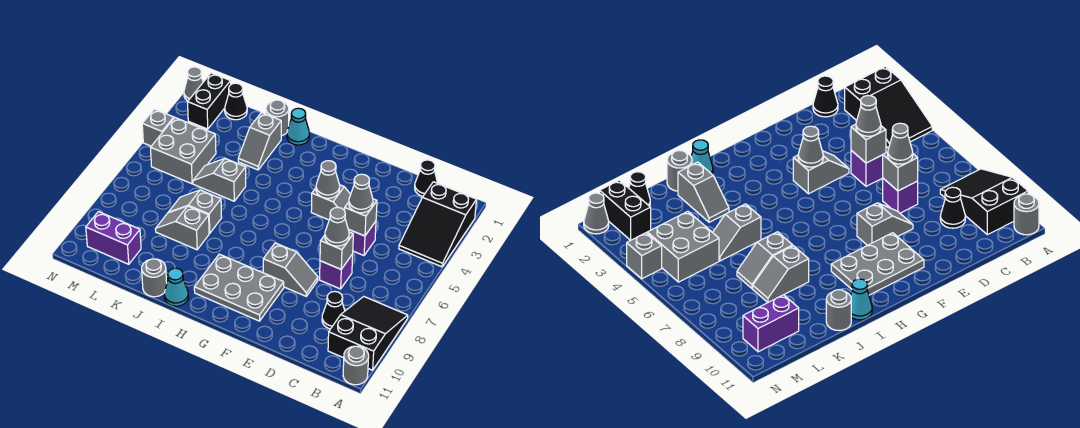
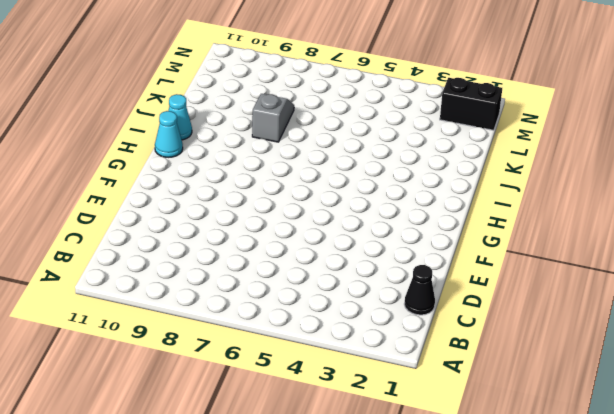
cyan cone H11 level 1 -> cyan cone I1 level 1
none -> black slope A2:B4 level 1 top 2
none -> black slope A8:B10 level 1 top 10
none -> grey round brick A11 level 1

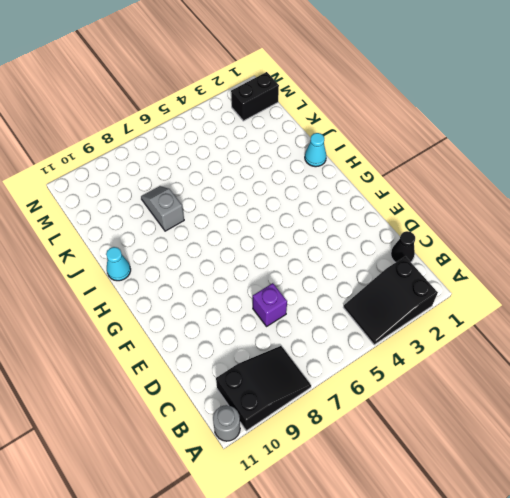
none -> black cone C9 level 1
none -> purple brick D5 level 1
none -> grey slope E4:F4 level 1 top F

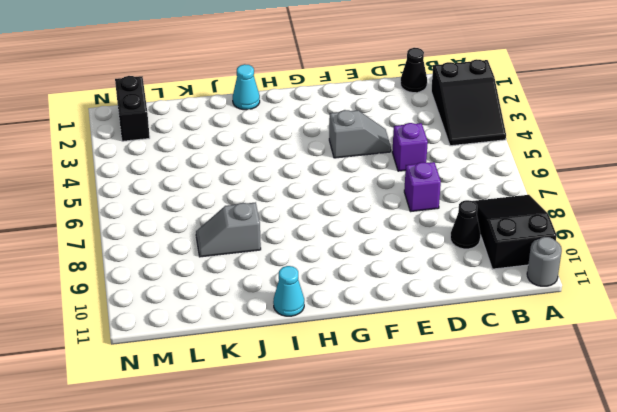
none -> grey slope E8:F8 level 1 top F
none -> grey plate F9:H10 level 1
none -> grey round brick J1 level 1

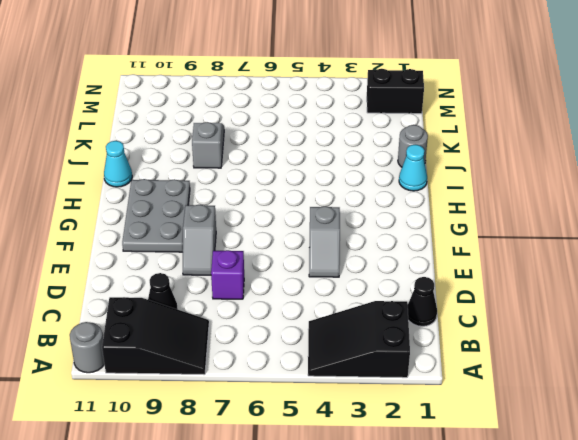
none -> purple brick D5 level 1
none -> grey slope J2:J3 level 1 top 2
none -> grey slope J5:K5 level 1 top J

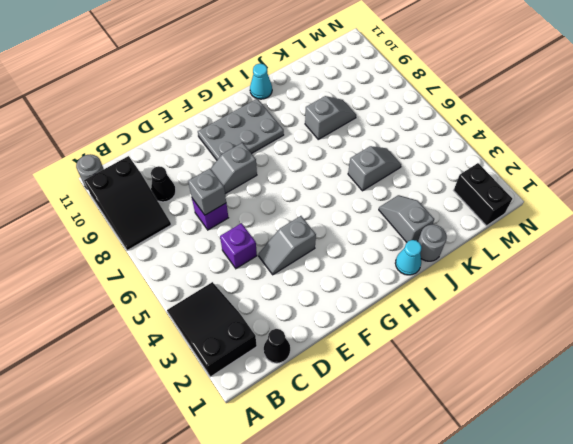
none -> grey slope J7:K7 level 1 top J
none -> grey round brick J11 level 1
none -> black cone L1 level 1

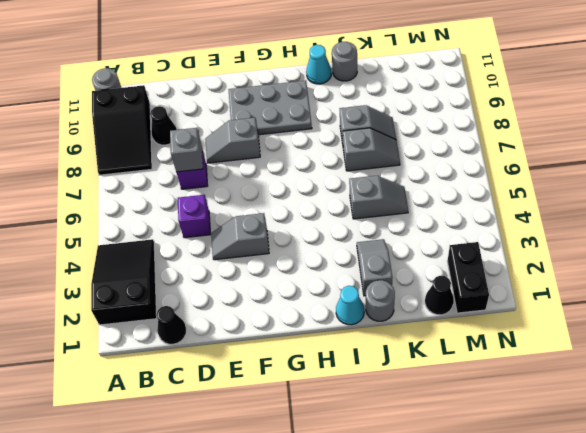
none -> grey brick L4:M5 level 1
none -> purple brick L10:M10 level 1
none -> grey cone N1 level 1

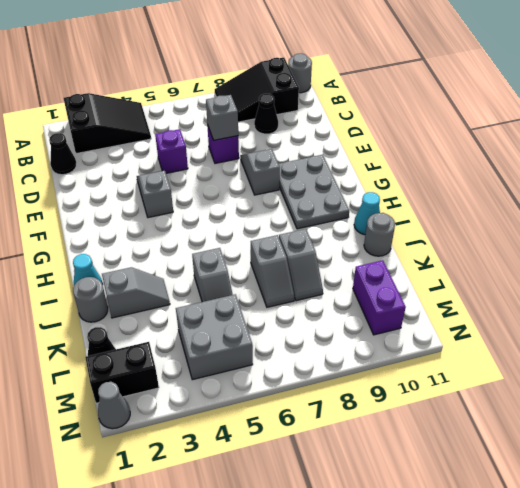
none -> grey brick N4 level 1
none -> grey brick D5 level 2
none -> grey cone F4 level 2

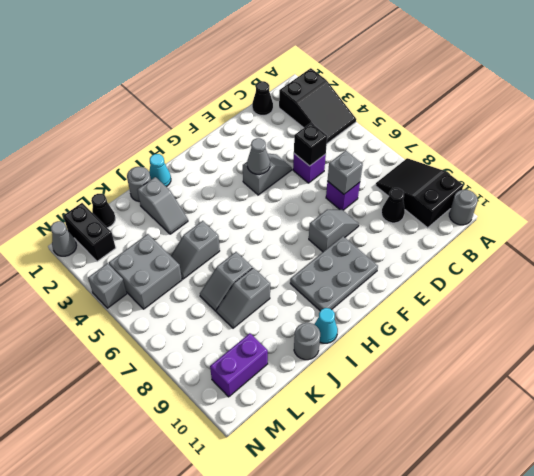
black brick D5 level 2 -> grey brick D5 level 2
none -> grey cone D5 level 3
none -> grey cone D7 level 3

